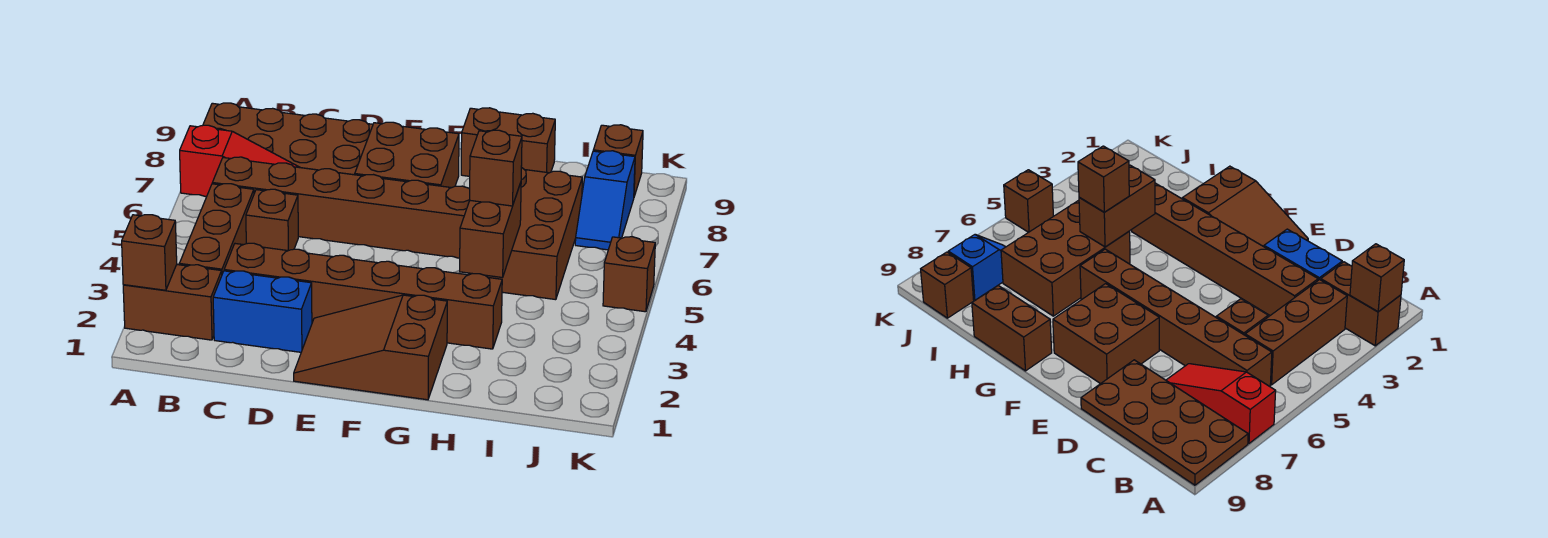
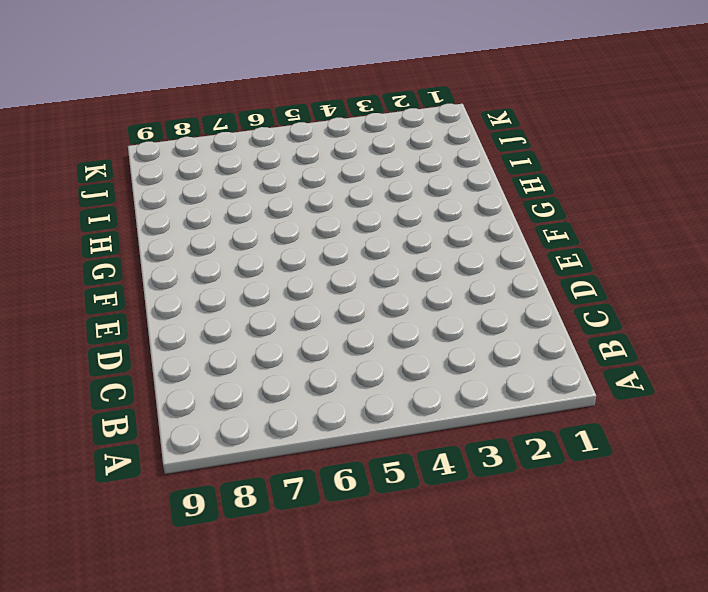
none -> brown brick A2:B2 level 1
none -> red slope A7:C7 level 1 top A
none -> brown plate A8:D9 level 1

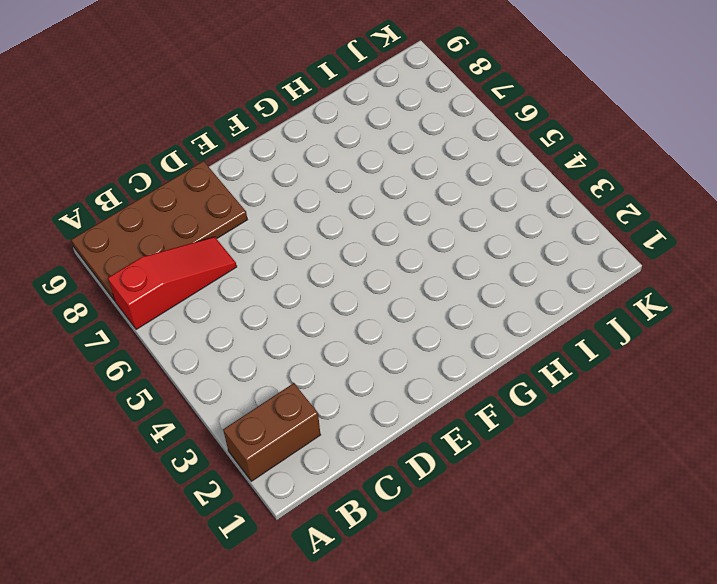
none -> brown brick B3:B5 level 1
none -> brown brick B6:G6 level 1
none -> blue brick C2:D2 level 1

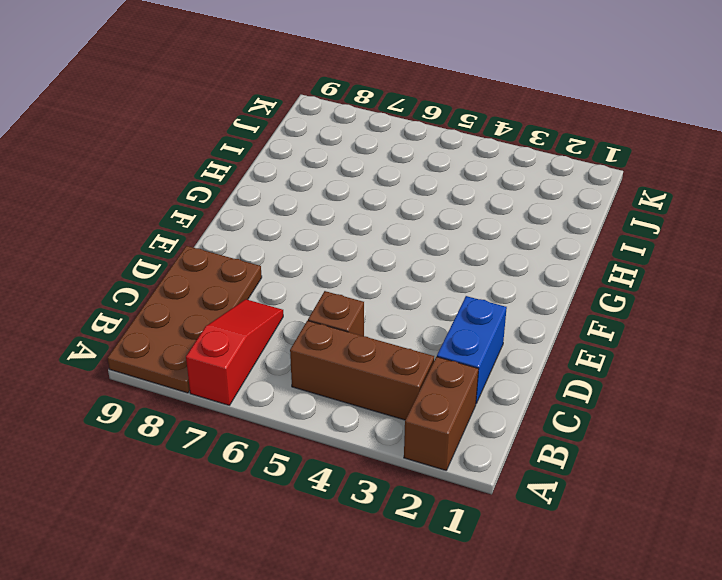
none -> brown brick B6:G6 level 1
none -> brown brick C3:H3 level 1
none -> brown slope E1:G2 level 1 top G

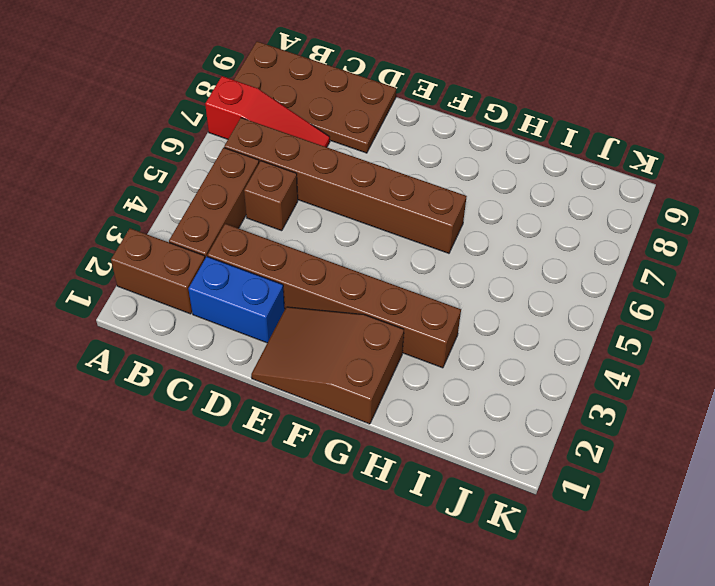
none -> brown brick E7:F8 level 1
none -> brown brick G9:H9 level 1
none -> brown brick H5:I7 level 1

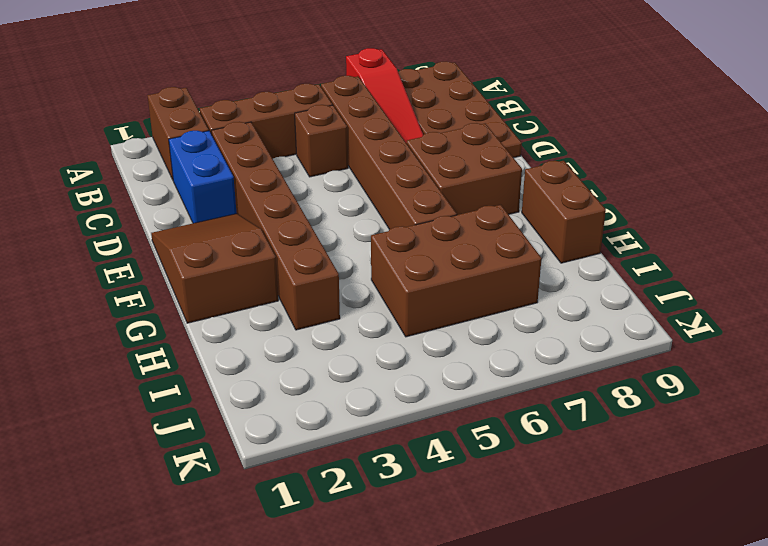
none -> blue slope J7:J8 level 1 top 8
none -> brown brick J9 level 1
none -> brown brick K5 level 1

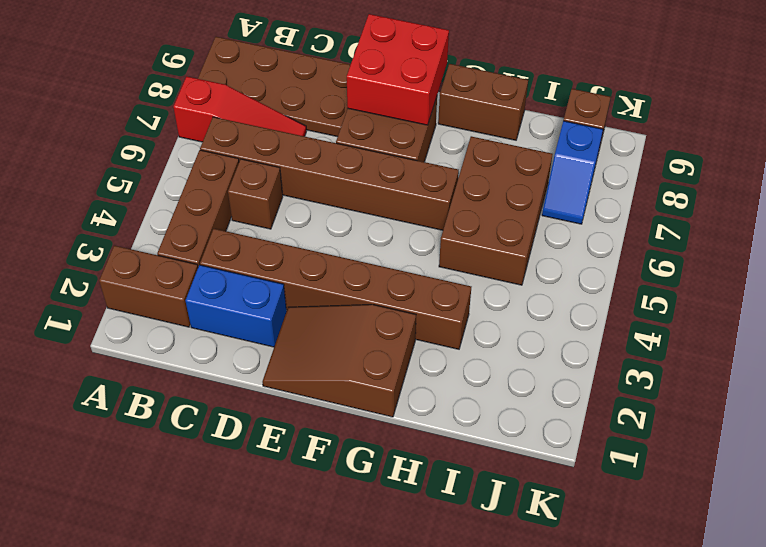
red brick E8:F9 level 2 -> none
none -> brown brick K5 level 1
none -> brown brick A2 level 2
none -> brown brick H4:H5 level 2

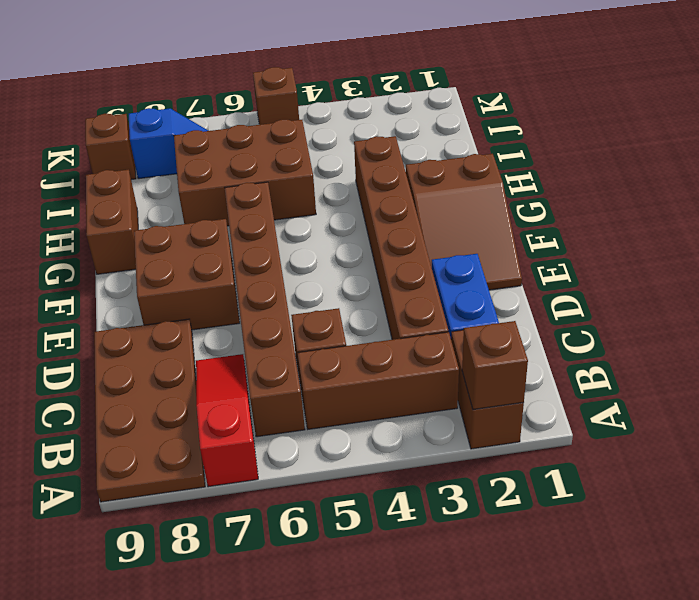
none -> brown brick H4:H5 level 2
none -> brown brick H5 level 3

